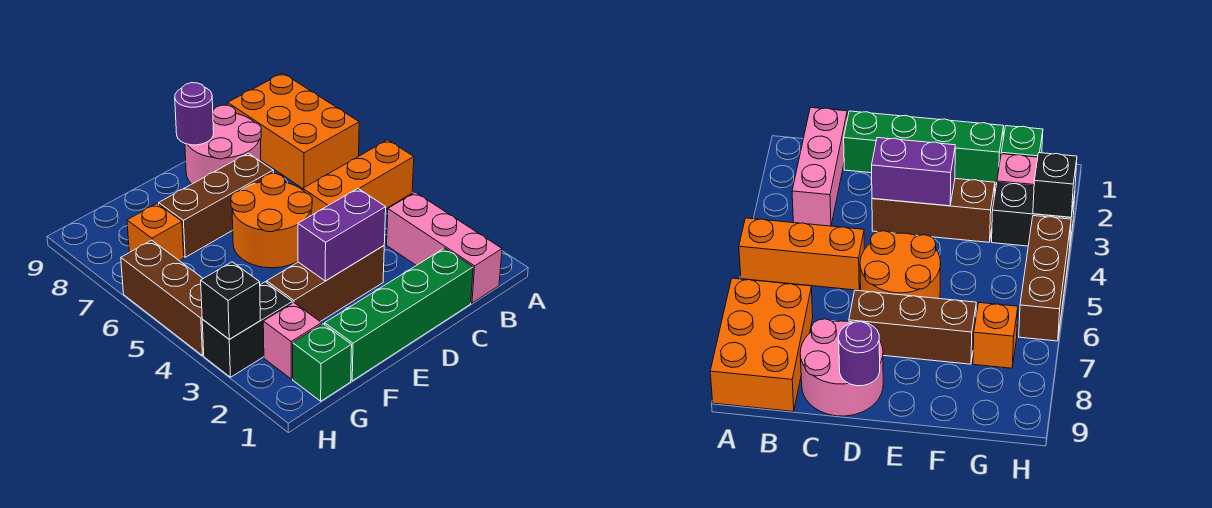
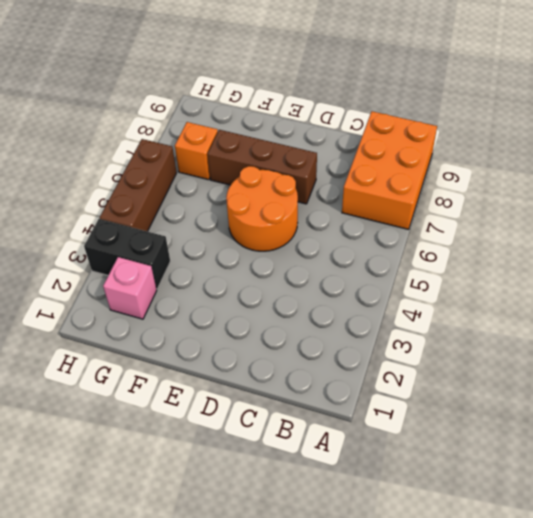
none -> orange brick A5:C5 level 1
none -> pink brick B1:B3 level 1
none -> green brick C1:F1 level 1

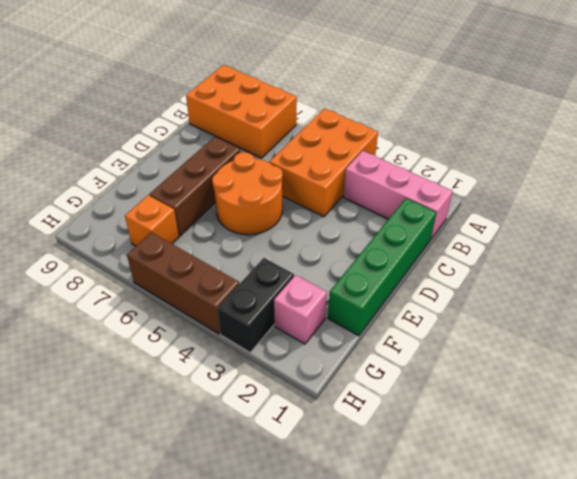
orange brick A4:C5 level 1 -> orange brick A5:C5 level 1
none -> pink round brick C8:D9 level 1
none -> brown brick D3:F3 level 1
none -> green brick G1 level 1

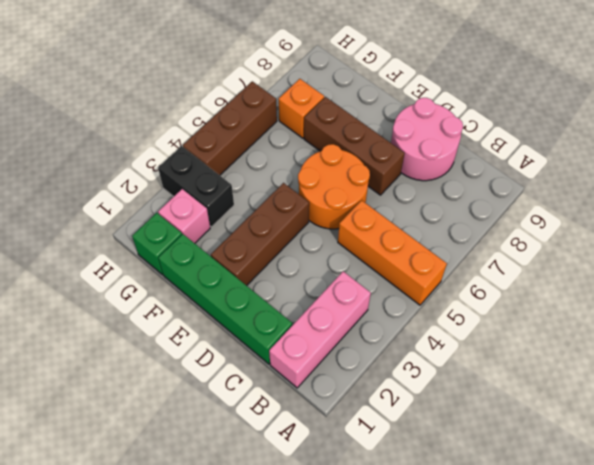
brown brick E2:E4 level 1 -> brown brick D3:F3 level 1
none -> orange brick A7:B9 level 1
none -> purple brick D3:E3 level 2
none -> purple round brick D9 level 2

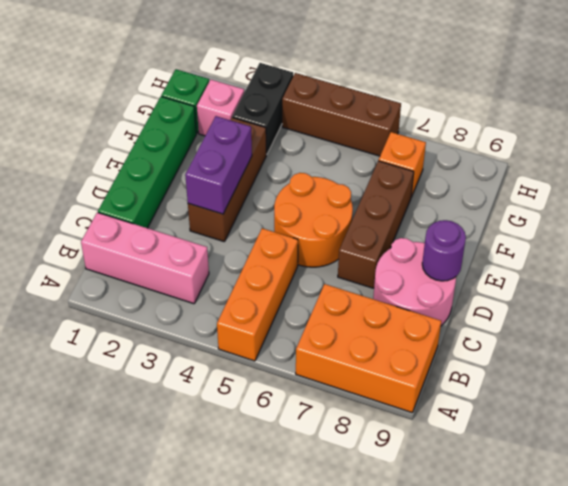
none -> black brick H3 level 2

